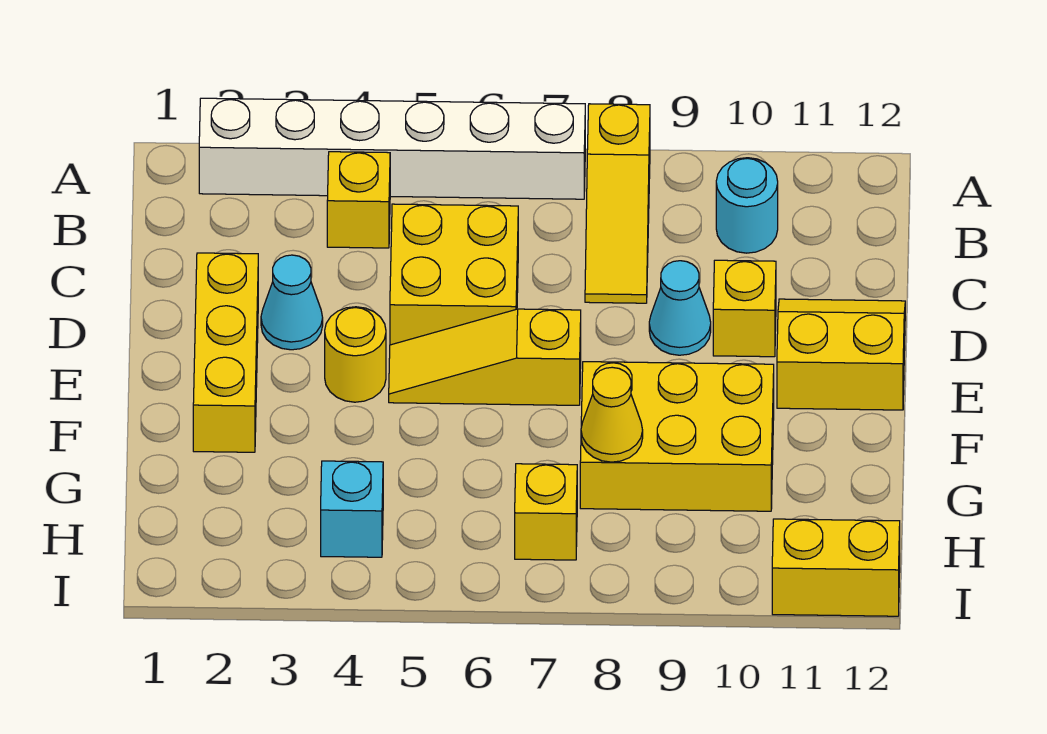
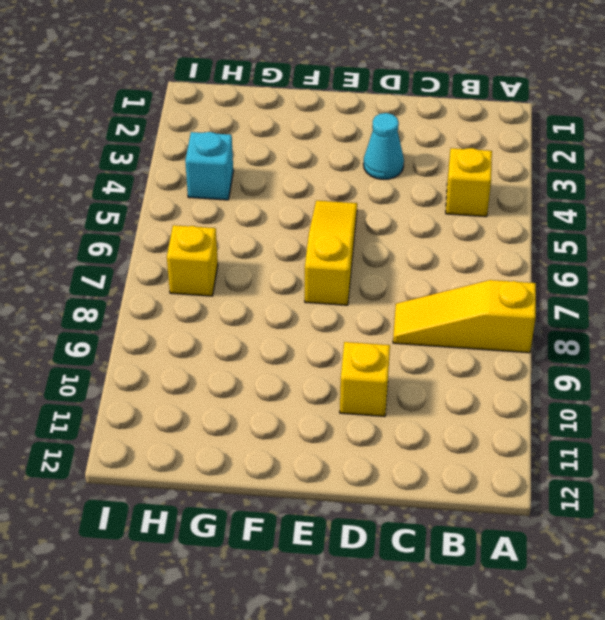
none -> white brick A2:A7 level 1
none -> cyan round brick B10 level 1
none -> yellow brick C5:D6 level 1

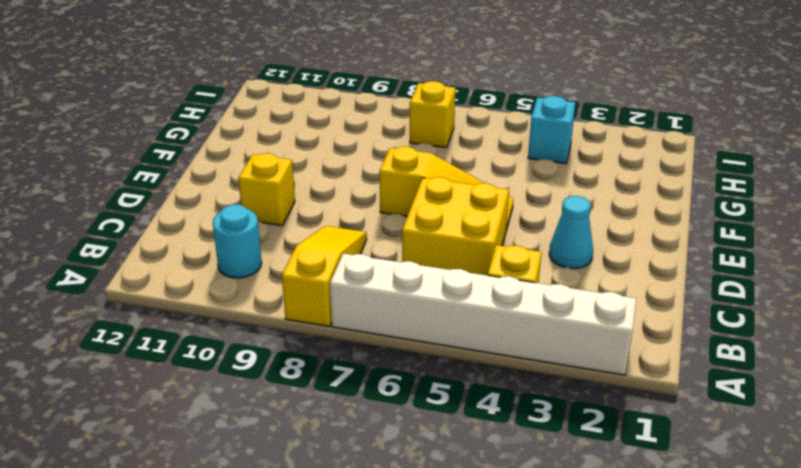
none -> yellow brick D2:F2 level 1
none -> cyan cone D9 level 1
none -> yellow slope D11:E12 level 1 top E

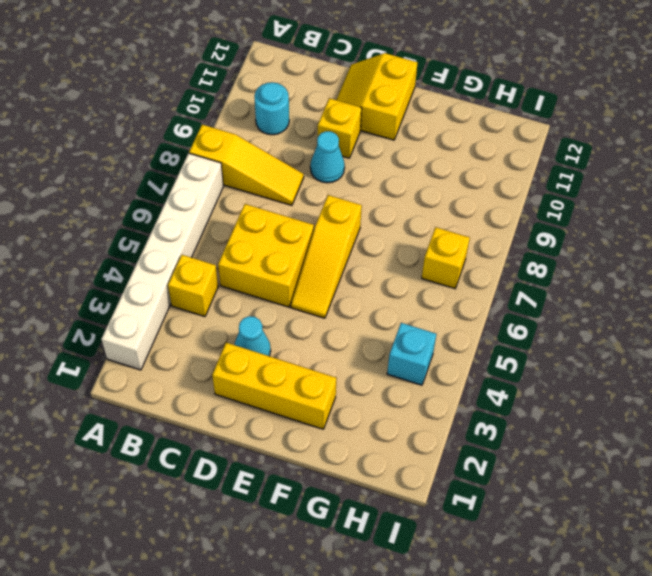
none -> yellow round brick E4 level 1
none -> yellow brick F8:G10 level 1
none -> yellow brick I11:I12 level 1

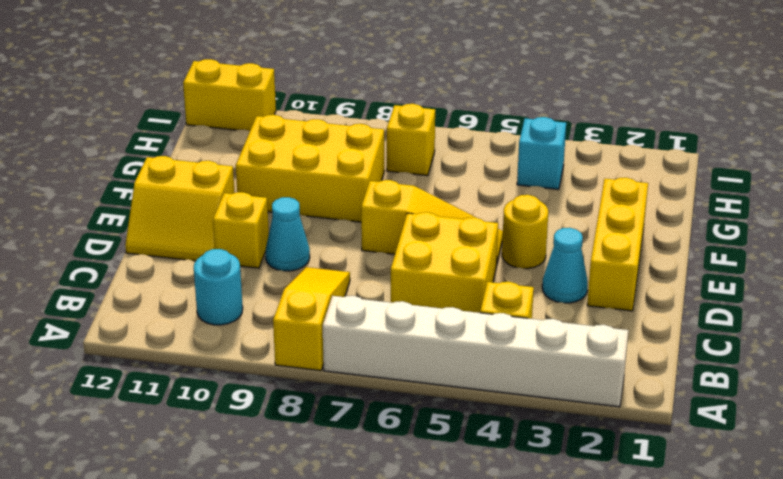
none -> yellow cone G8 level 2

